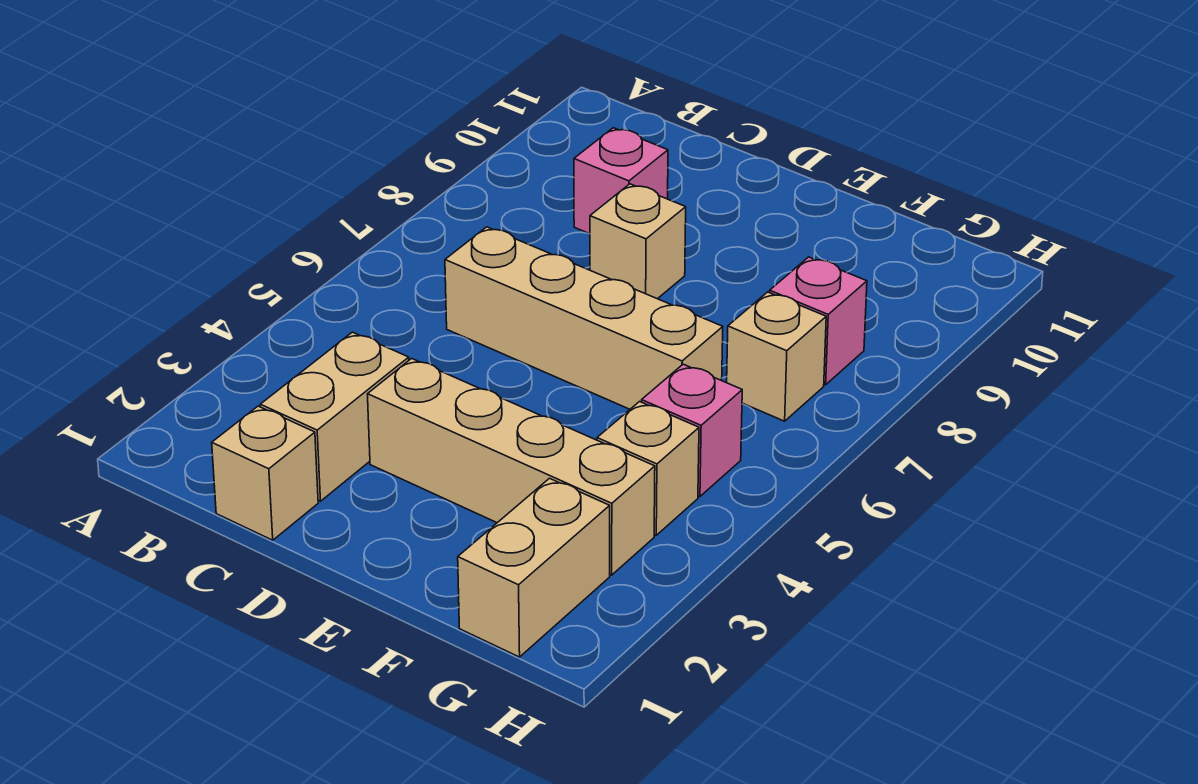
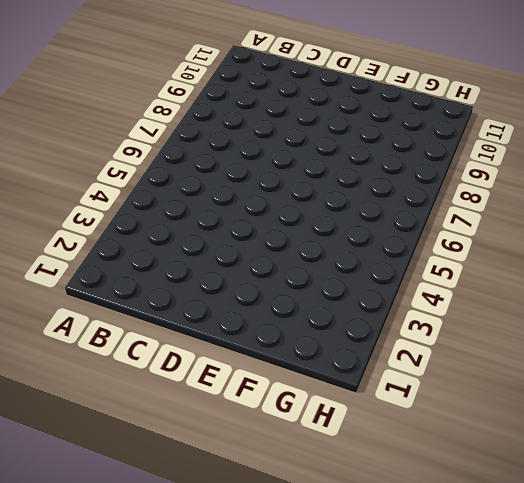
none -> tan brick C1 level 1
none -> tan brick C2:C3 level 1

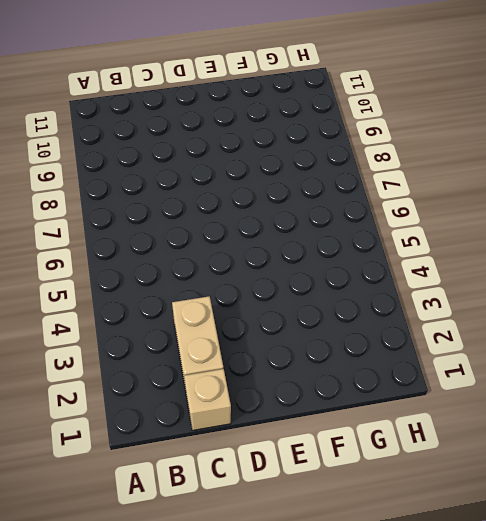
none -> tan brick C6:F6 level 1
none -> pink brick C9 level 1

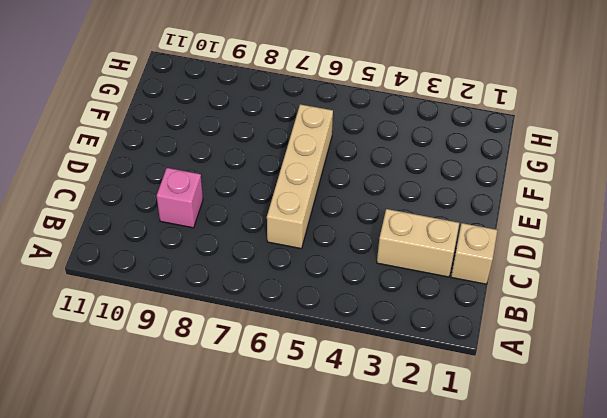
none -> tan brick D3:G3 level 1
none -> tan brick D8 level 1

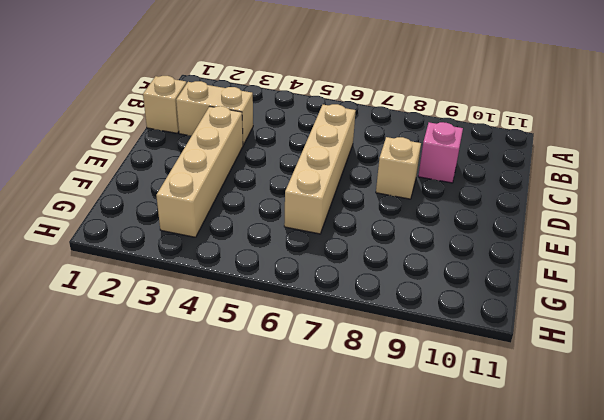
none -> tan brick G1:G2 level 1
none -> tan brick G4 level 1

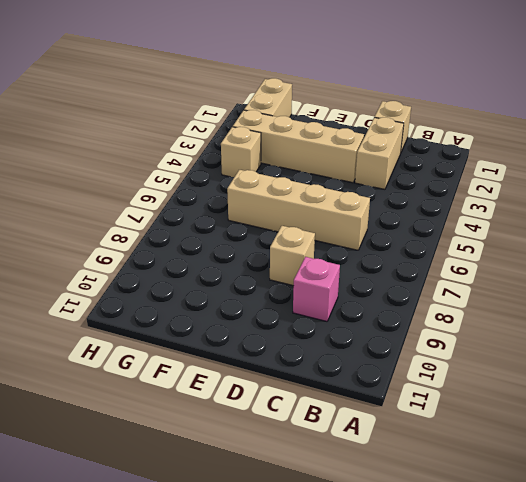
none -> pink brick G5 level 1
none -> tan brick G7 level 1

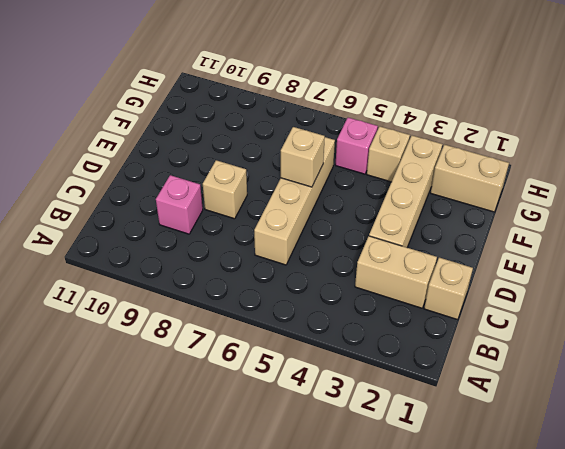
tan brick E6 level 2 -> tan brick G7 level 1
none -> pink brick G8 level 1

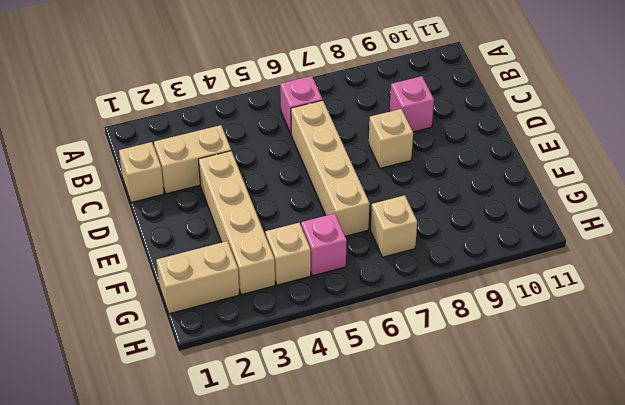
pink brick B6 level 1 -> pink brick G8 level 1

